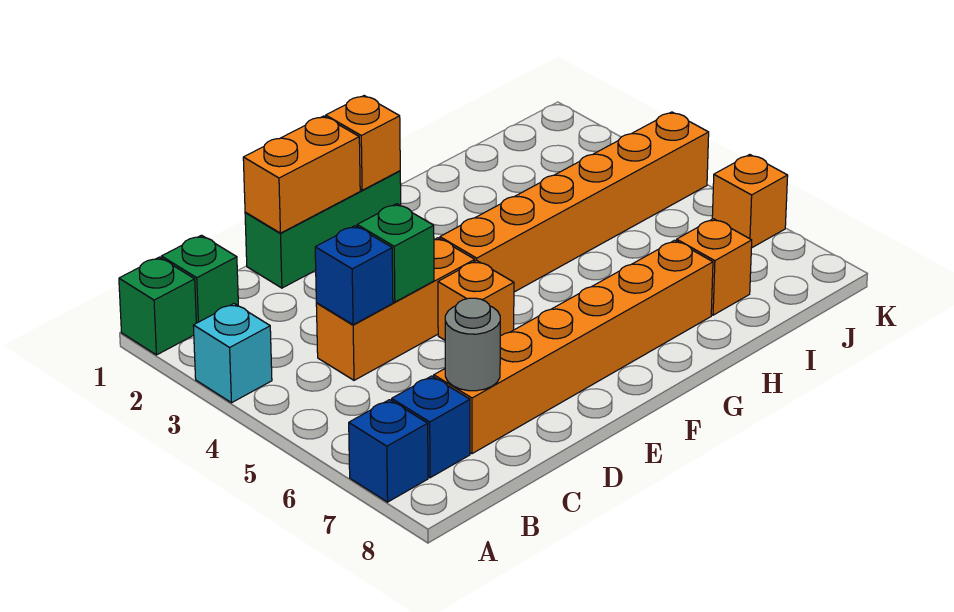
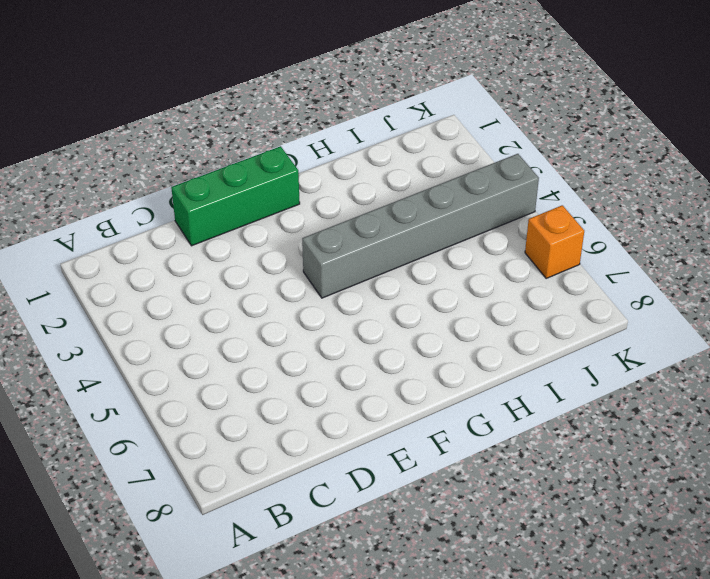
grey brick F4:K4 level 1 -> orange brick F4:K4 level 1
none -> green brick A1 level 1
none -> cyan brick A3 level 1
none -> blue brick A7 level 1

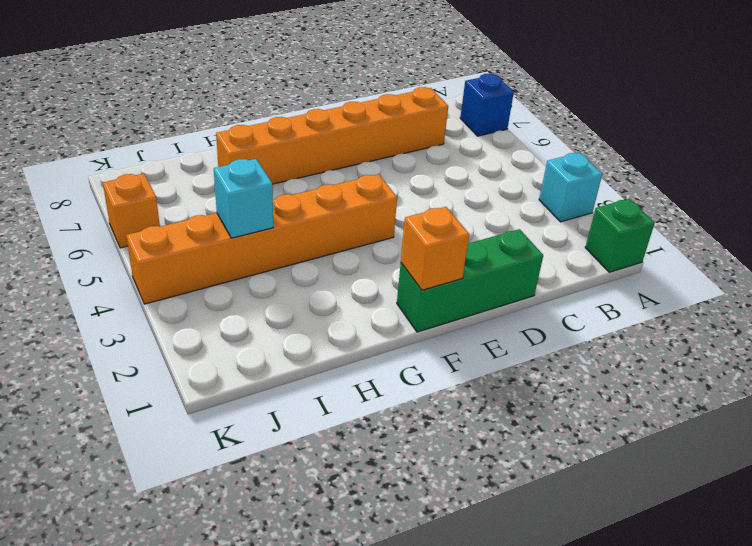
cyan brick I4 level 2 -> none
none -> green brick B1 level 1
none -> blue brick B7 level 1
none -> orange brick C4:E4 level 1

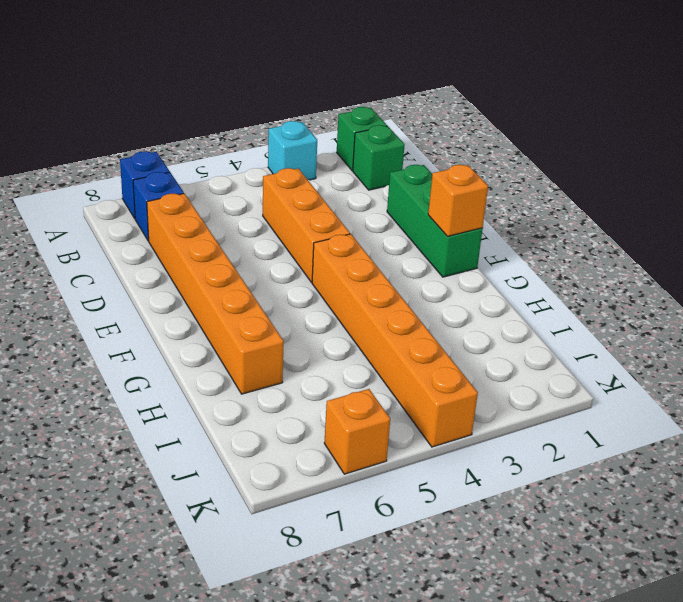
none -> orange brick E5 level 1
none -> orange brick I7 level 1
none -> blue brick C4 level 2

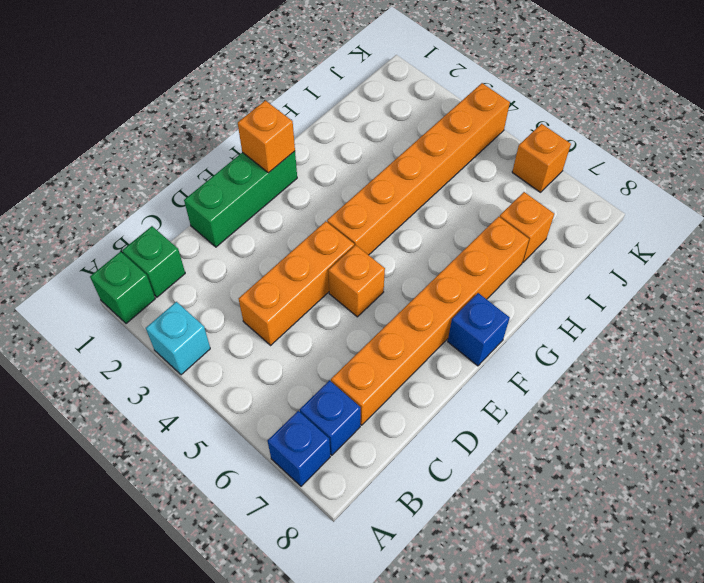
blue brick F8 level 1 -> blue brick C4 level 2
none -> grey round brick C7 level 2
none -> orange brick D1:E1 level 2
none -> green brick D4 level 2

